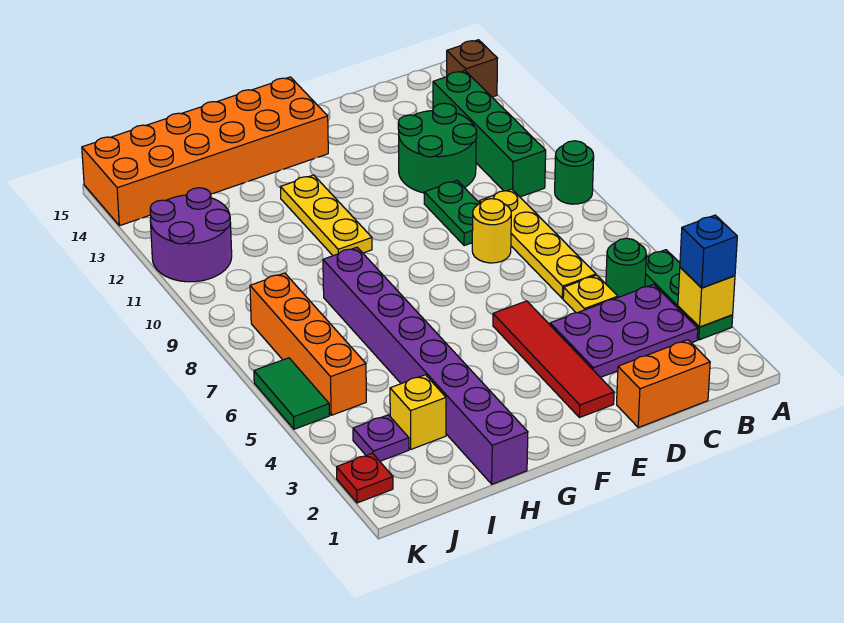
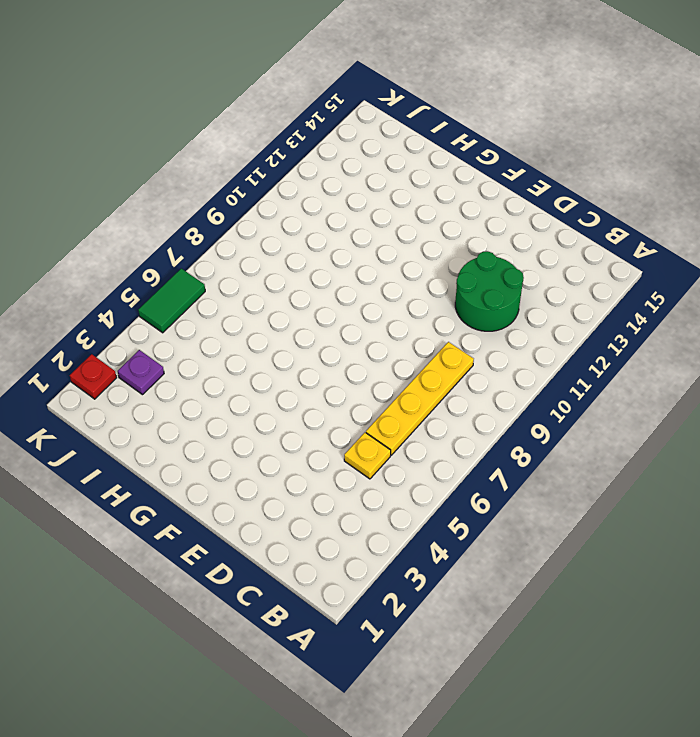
none -> green plate A3:A5 level 1
none -> green round brick A9 level 1
none -> brown brick A14 level 1

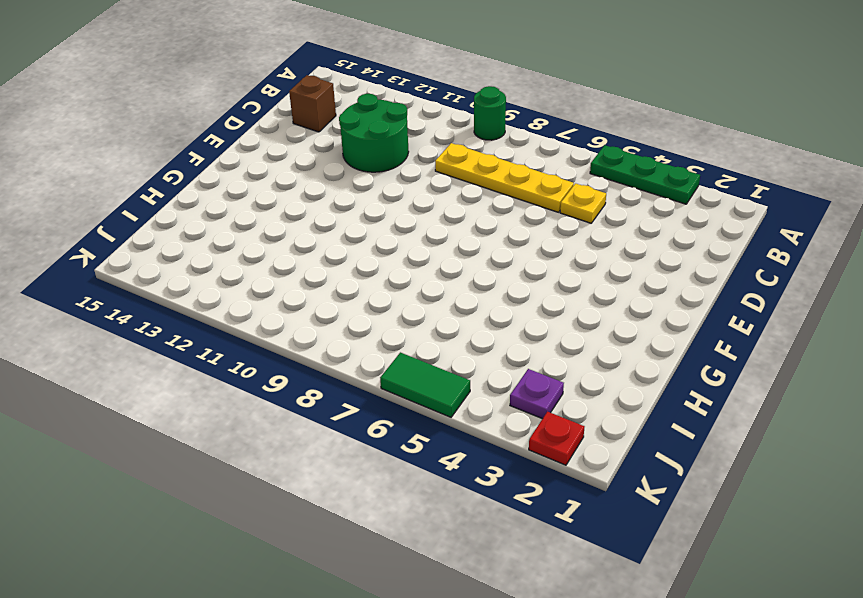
brown brick C14 level 1 -> brown brick A14 level 1
none -> purple plate B3:D4 level 1
none -> green round brick B5 level 1
none -> green brick B10:B13 level 1

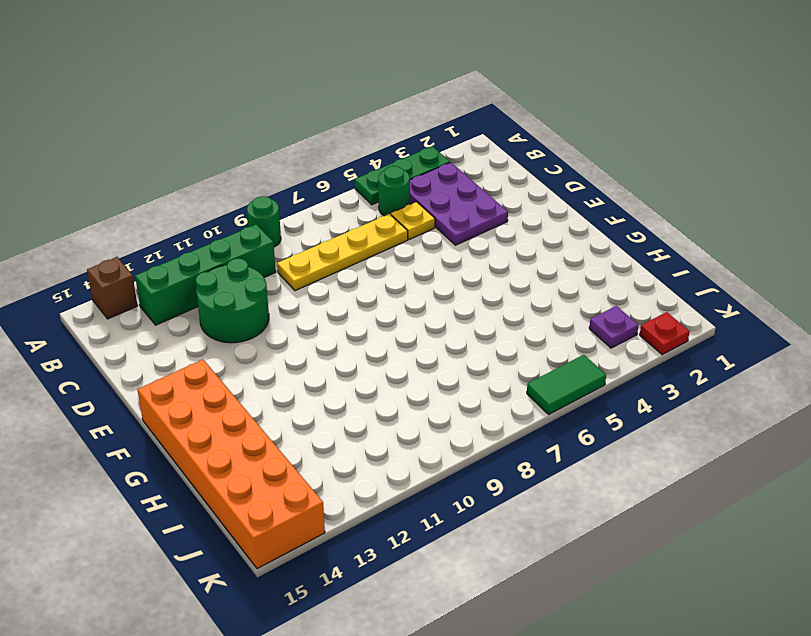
none -> orange brick C1:D1 level 1
none -> yellow round brick D8 level 1
none -> green plate D9:D10 level 1

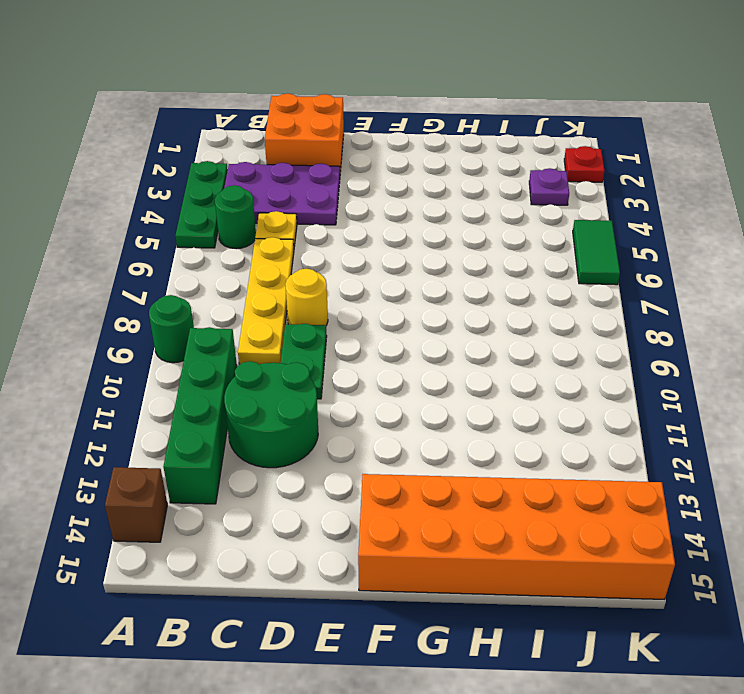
orange brick C1:D2 level 1 -> orange brick C1:D1 level 1
none -> red tile E2:E5 level 1
none -> yellow plate G10:G12 level 1
none -> purple brick H1:H8 level 1

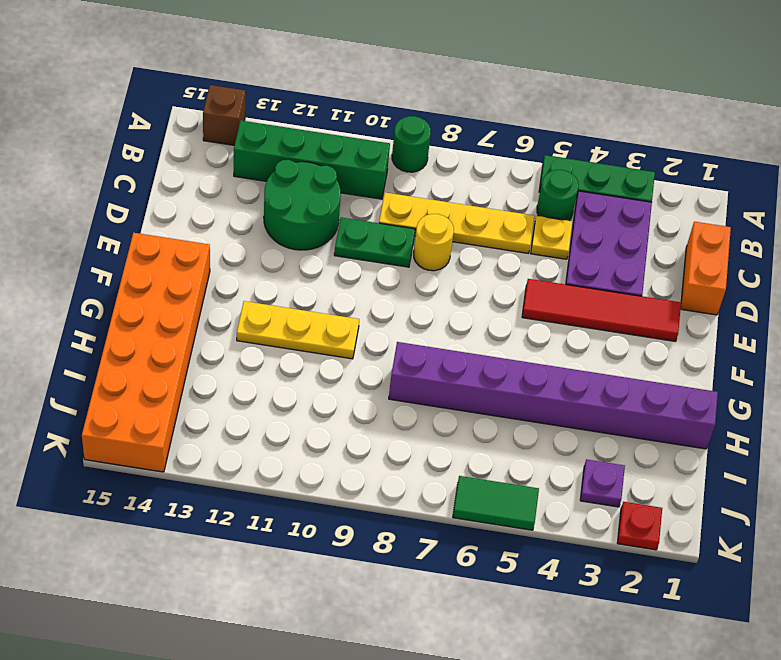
none -> yellow brick I3 level 1
none -> orange brick J5:J8 level 1
none -> purple round brick J11:K12 level 1

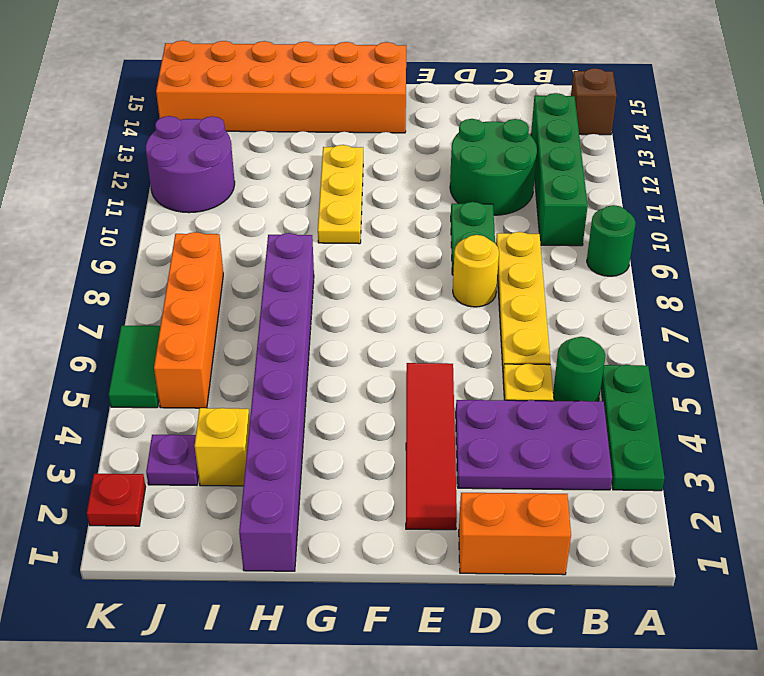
none -> yellow brick A3 level 2
none -> blue brick A3 level 3

